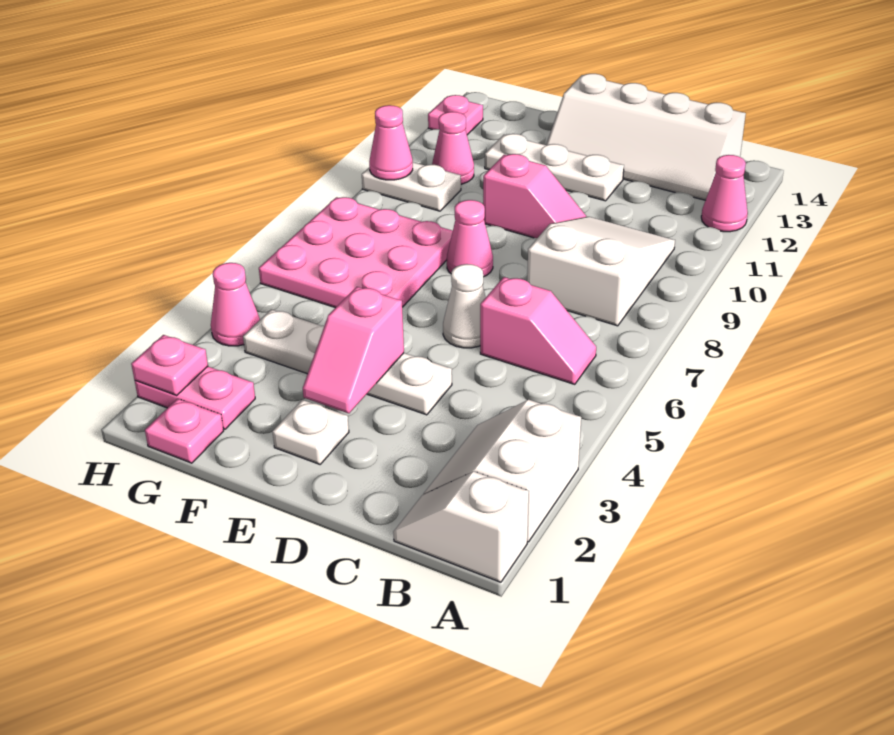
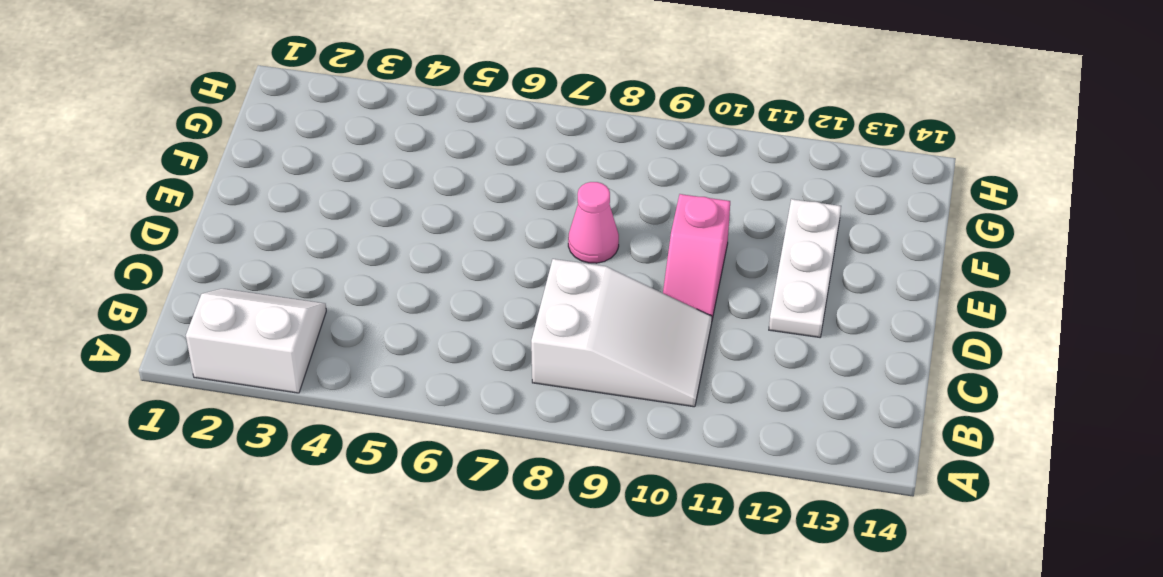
none -> white slope A1:B1 level 1 top A
none -> pink cone A12 level 1
none -> pink slope B6:C6 level 1 top C

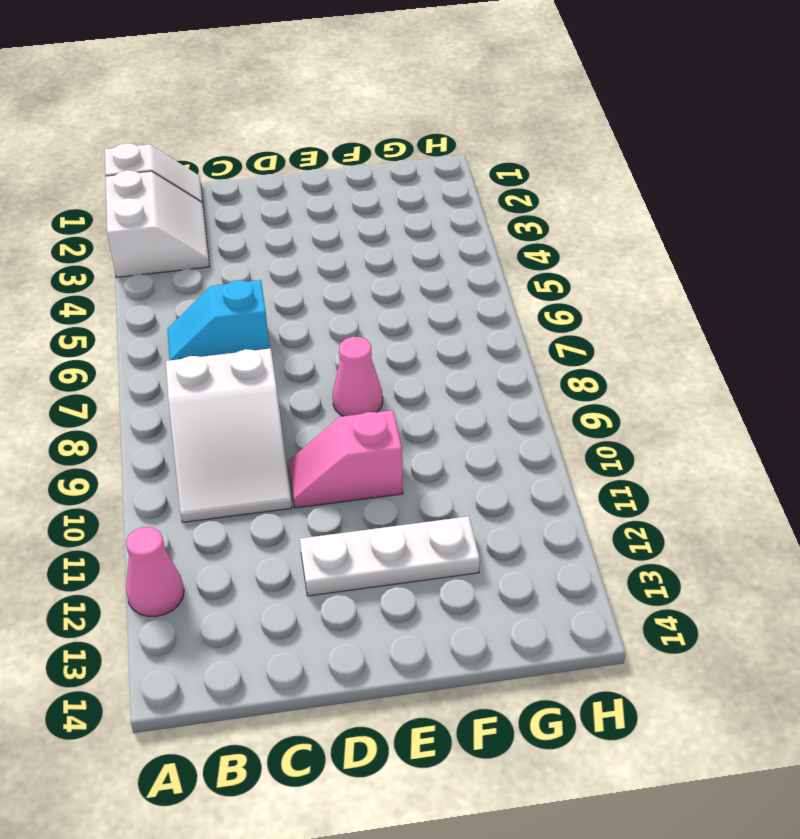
cyan slope B6:C6 level 1 top C -> pink slope B6:C6 level 1 top C
none -> white slope B13:E14 level 1 top 14
none -> white plate D4:G4 level 1
none -> white cone D6 level 1

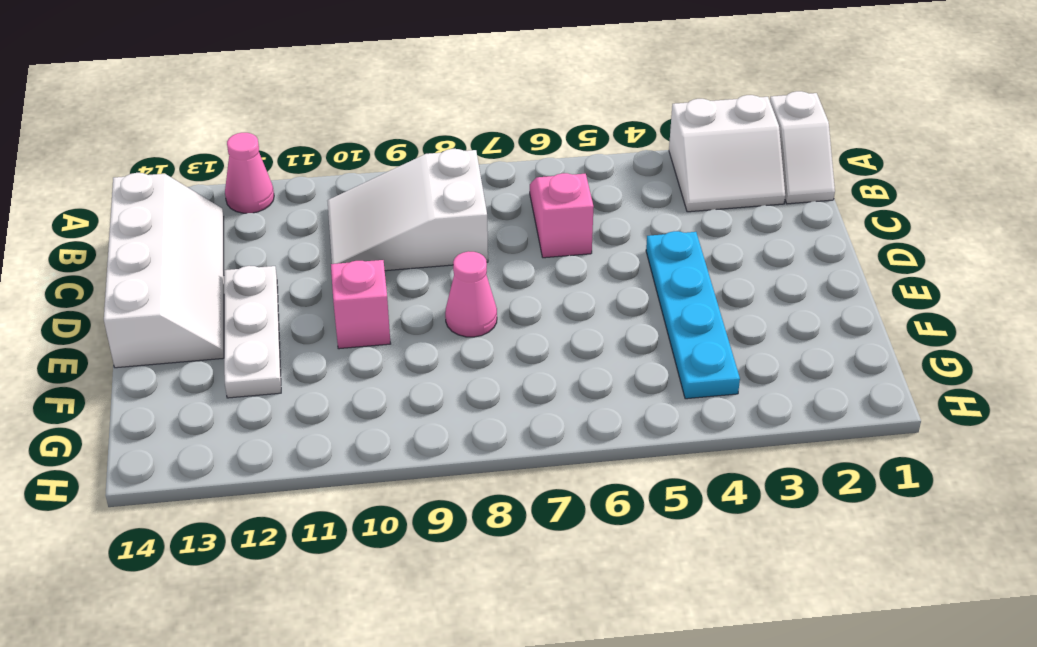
cyan plate D4:G4 level 1 -> white plate D4:G4 level 1
none -> white cone D6 level 1
none -> white plate E2 level 1
none -> pink plate F6:H8 level 1

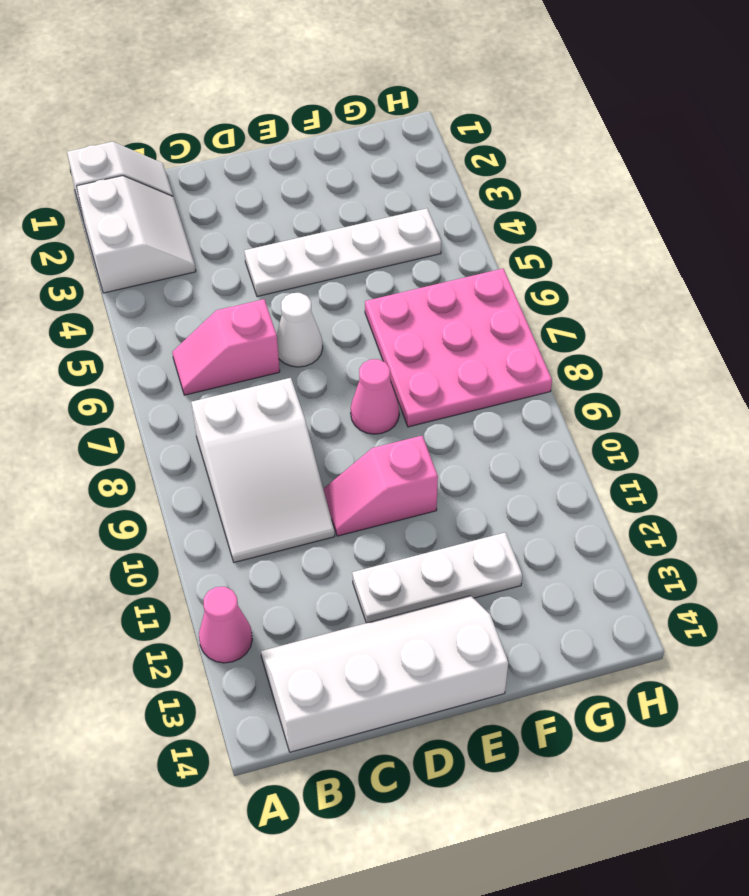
none -> white plate E2 level 1
none -> pink plate G1 level 1
none -> pink plate G2:H2 level 1

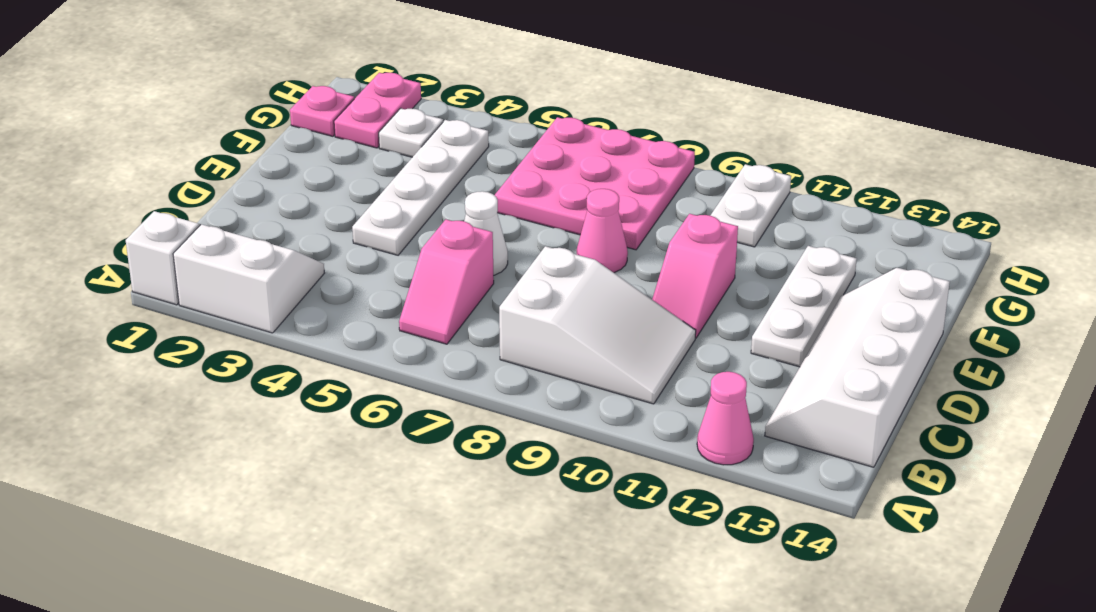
white plate G3 level 1 -> white plate E2 level 1
none -> pink cone G11 level 1
none -> pink cone H4 level 1
none -> pink plate H13 level 1

